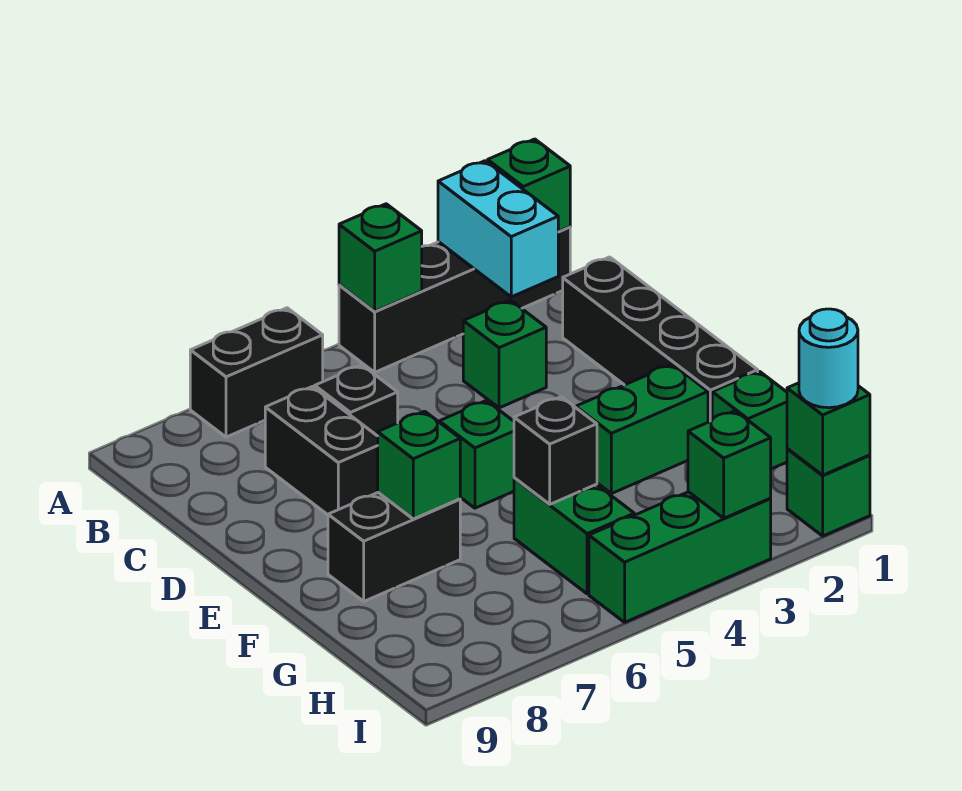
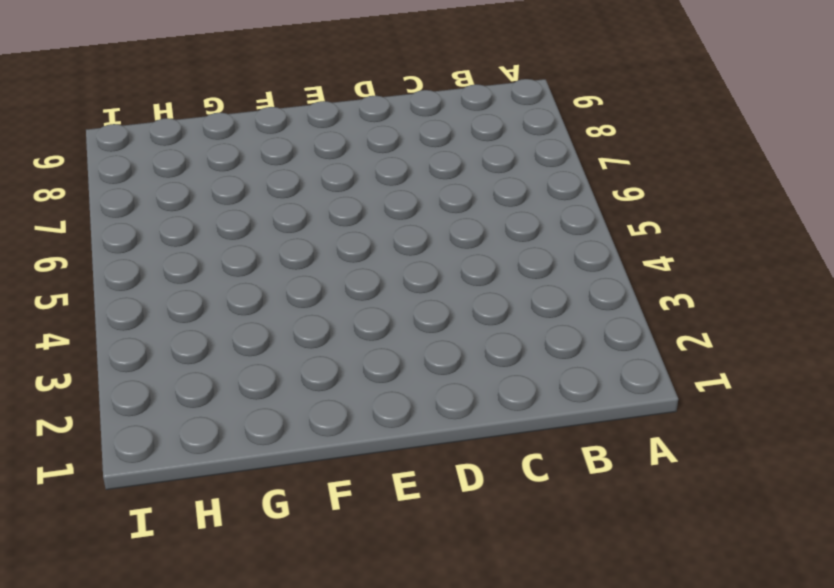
none -> black brick A1:A4 level 1
none -> black brick A6:A7 level 1
none -> black brick C1:F1 level 1

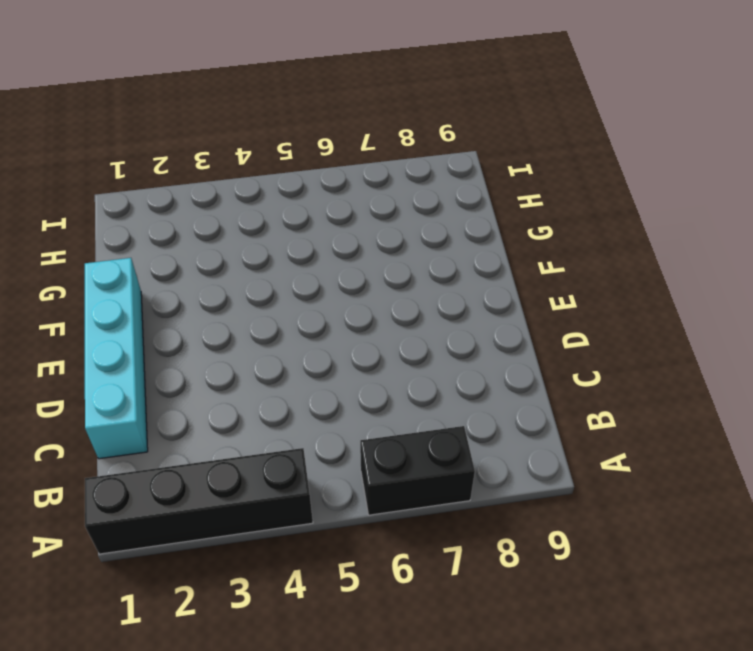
cyan brick C1:F1 level 1 -> black brick C1:F1 level 1
none -> green brick C3 level 1
none -> black brick C6 level 1
none -> black brick C7:D7 level 1

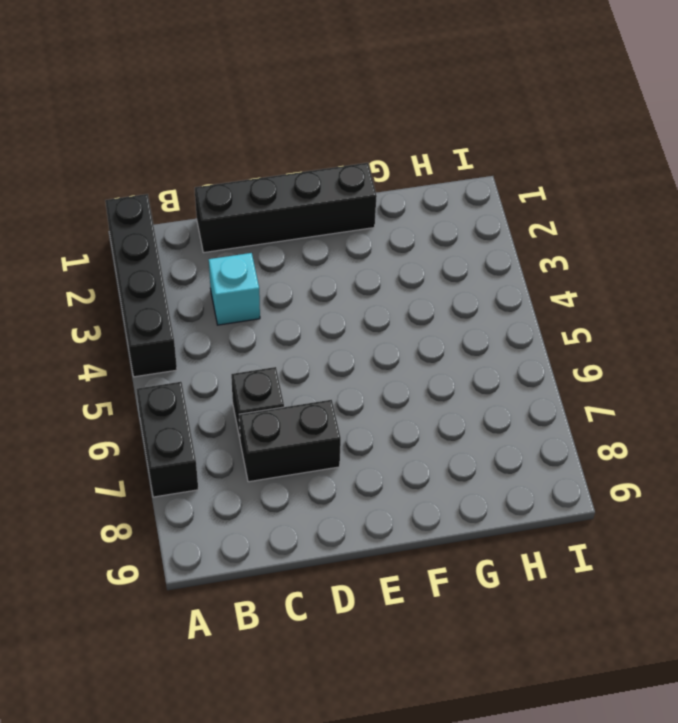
cyan brick C3 level 1 -> green brick C3 level 1
none -> green brick E5 level 1
none -> green brick F2:F3 level 1
none -> black brick F7:F8 level 1

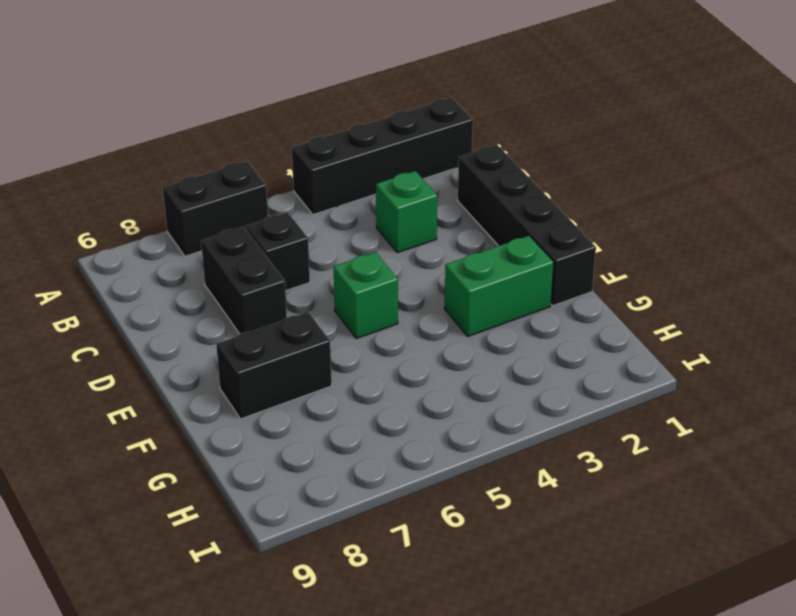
none -> green brick G1 level 1
none -> green brick G5:H5 level 1
none -> green brick I1 level 1

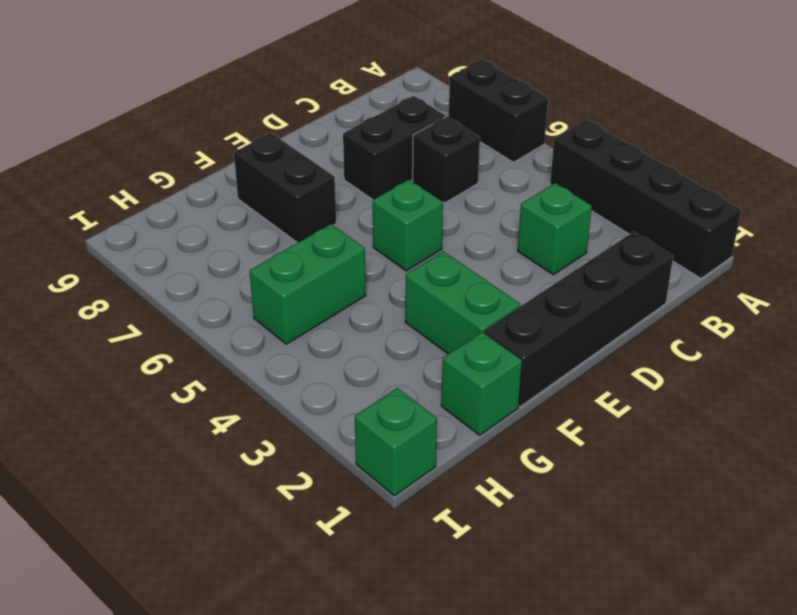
none -> green brick I3:I5 level 1
none -> green brick A1 level 2
none -> cyan brick A2:B2 level 2

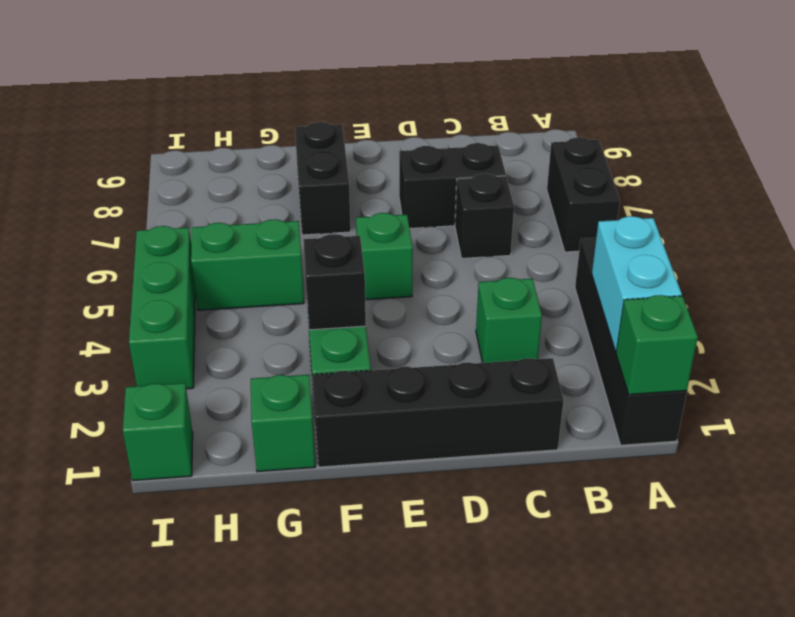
cyan brick A2:A3 level 2 -> cyan brick A2:B2 level 2
black brick F3 level 2 -> black brick G5 level 2
none -> green brick A4 level 2
none -> green brick F7 level 2
none -> green brick I1 level 2

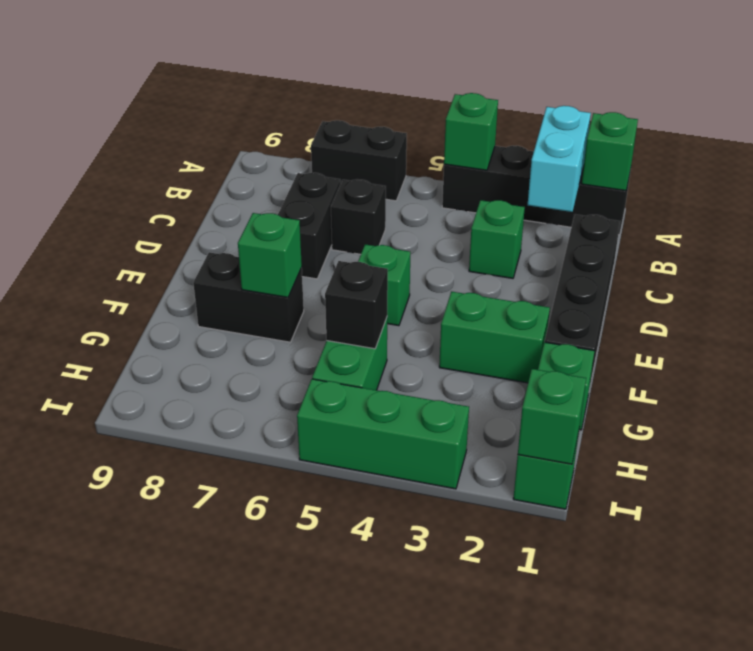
none -> green brick I3 level 2
none -> cyan round brick I1 level 3

